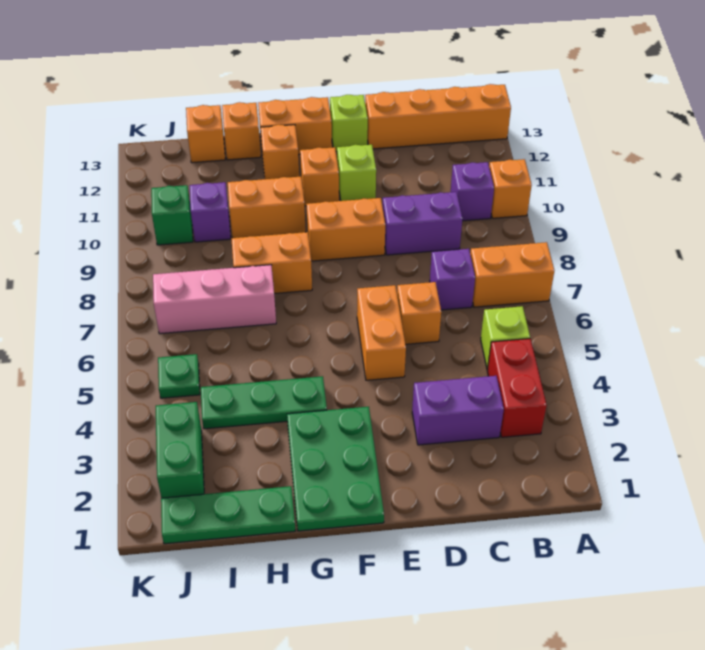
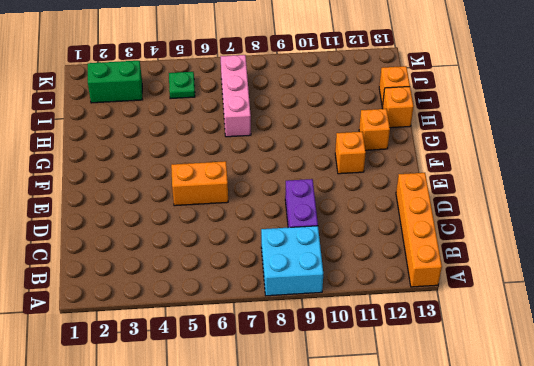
cyan brick A8:B9 level 1 -> none
none -> orange brick A7:B7 level 1
none -> orange brick A10 level 1
none -> red brick B3:B4 level 1

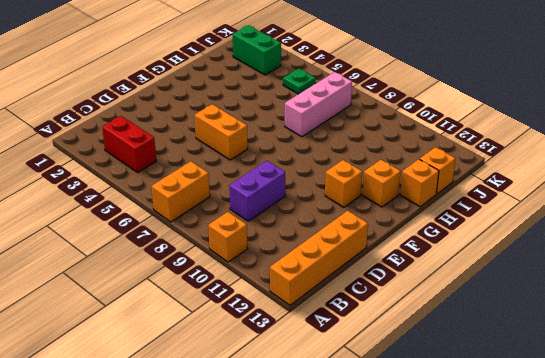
none -> lime brick B5 level 1
none -> purple brick B10 level 1
none -> purple brick C3:D3 level 1

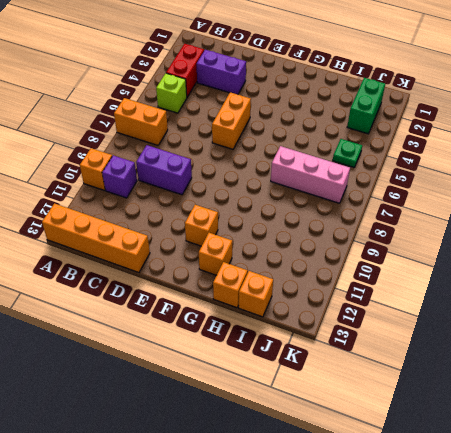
none -> purple brick C7 level 1
none -> orange brick D6 level 1
none -> orange brick E9:F9 level 1

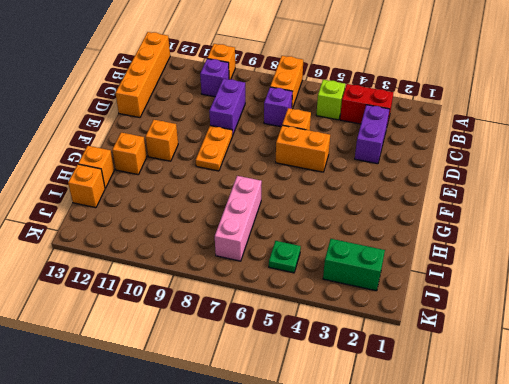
orange plate E9:F9 level 1 -> orange brick E9:F9 level 1
none -> lime brick E11 level 1
none -> lime brick E13 level 1
none -> green plate F1:G3 level 1

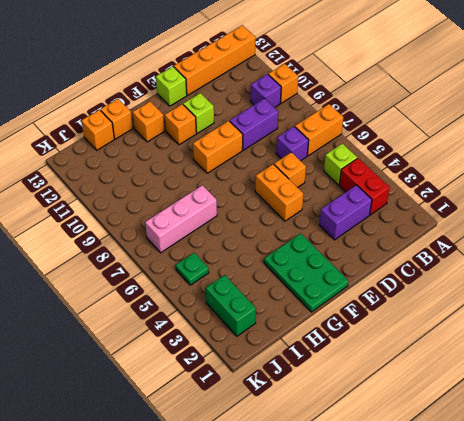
none -> orange brick F13:G13 level 1
none -> green plate G4:I4 level 1
none -> orange brick G8:H8 level 1

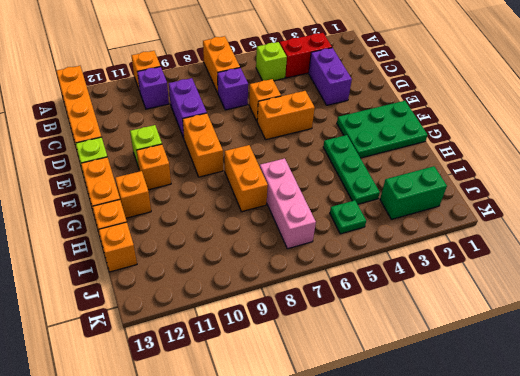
none -> orange brick G10:H10 level 1
none -> green plate H1:J1 level 1
none -> purple brick I10 level 1

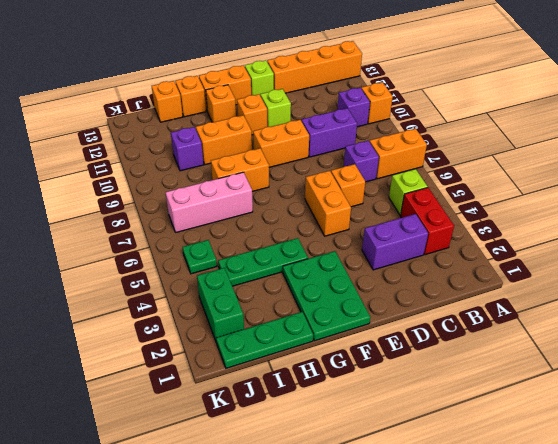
none -> green brick J10 level 1

